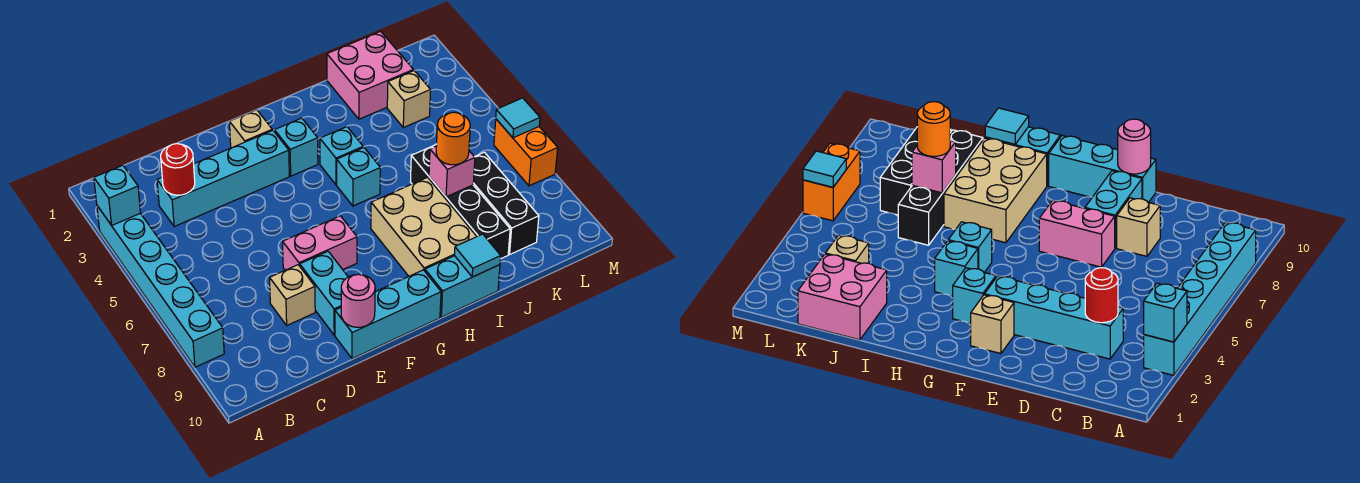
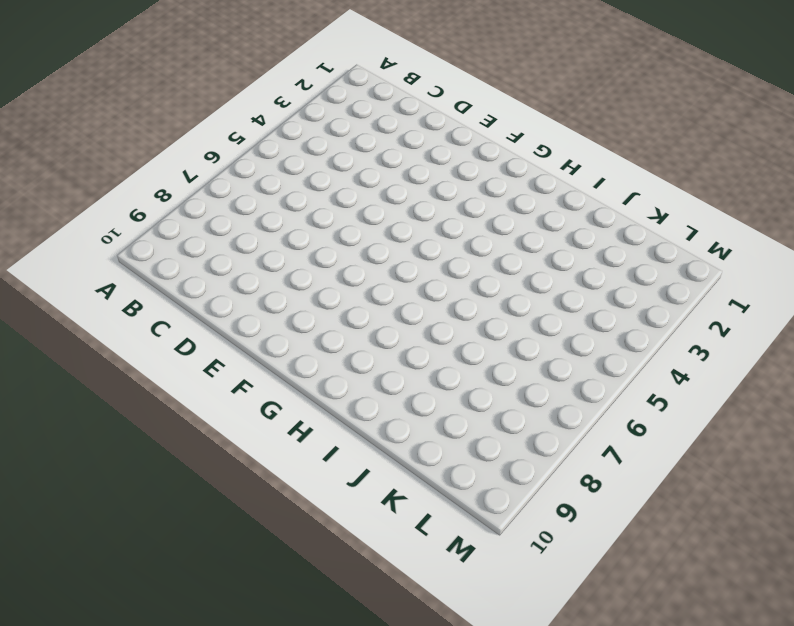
none -> cyan brick A3:A8 level 1
none -> cyan brick C3:F3 level 1
none -> tan brick D8 level 1

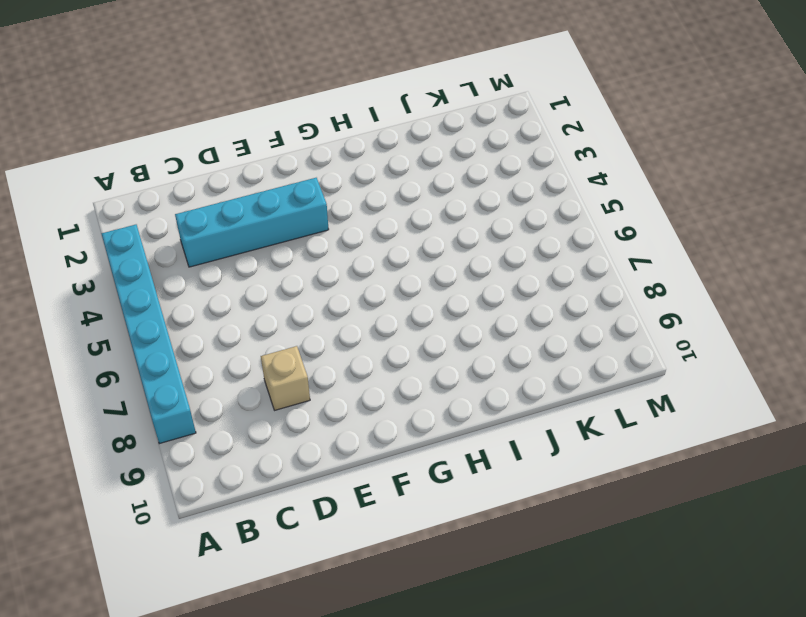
none -> pink brick E7:F7 level 1
none -> cyan brick E8:E9 level 1
none -> cyan brick E10:G10 level 1

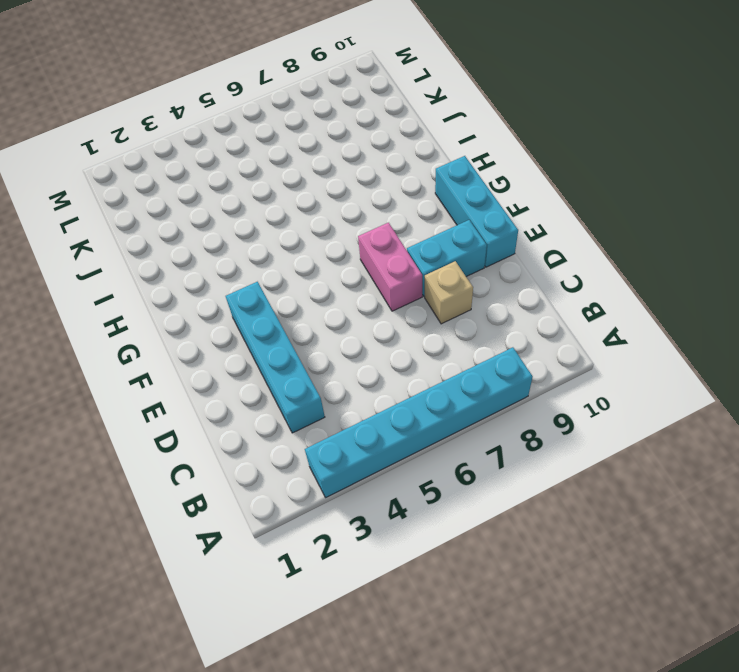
none -> tan brick F2 level 1
none -> cyan brick G3 level 1
none -> cyan brick H4 level 1

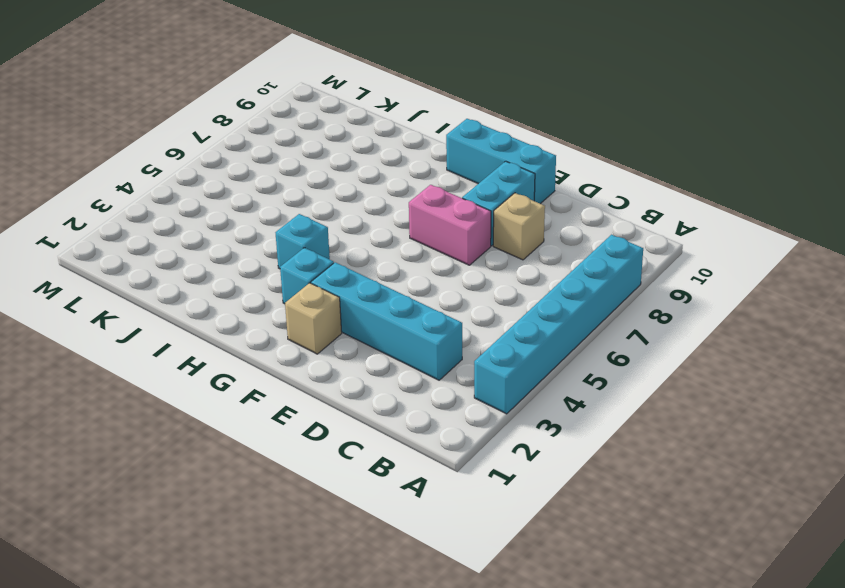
none -> cyan brick H5 level 1
none -> tan brick H7:I9 level 1
none -> cyan brick H10:I10 level 1

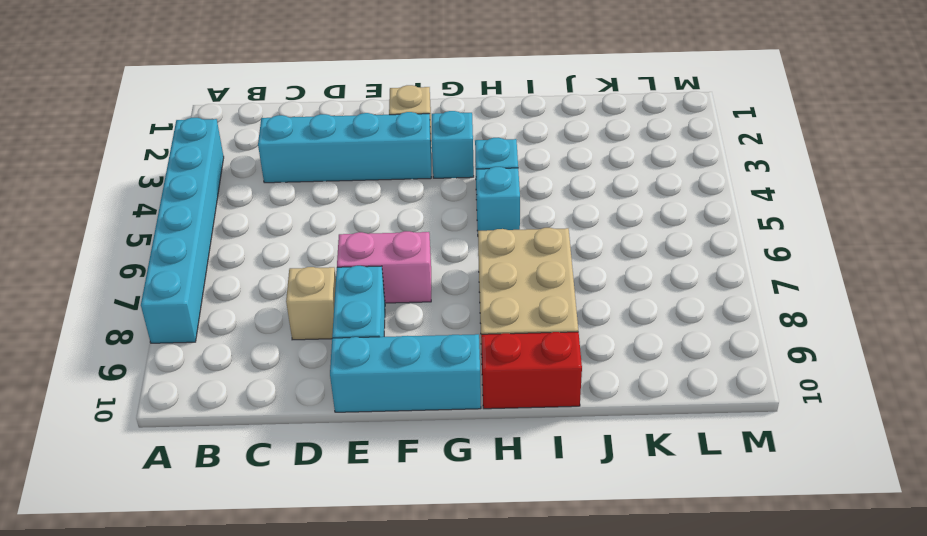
red brick H10:I10 level 1 -> cyan brick H10:I10 level 1
none -> pink brick J1:K2 level 1
none -> black brick J6:J9 level 1
none -> tan brick K3 level 1

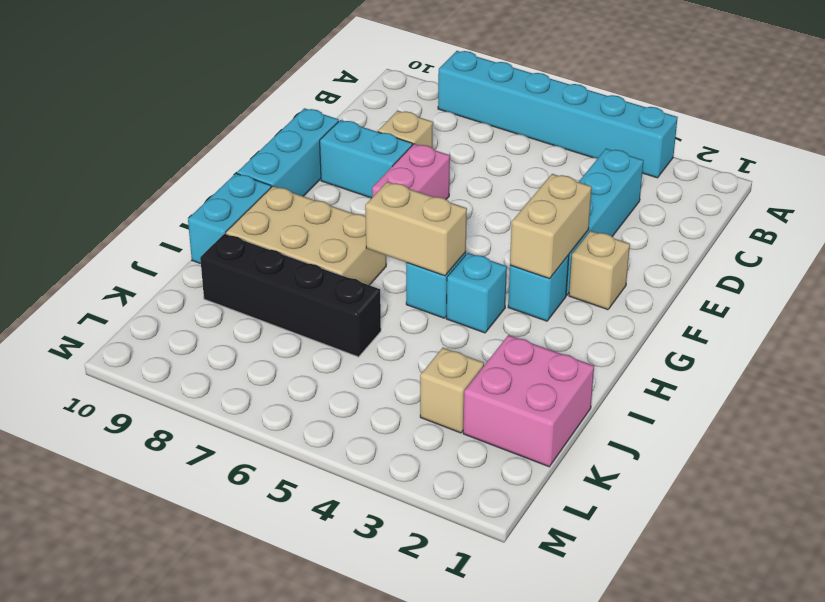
tan brick F3:G3 level 2 -> none
tan brick H5:H6 level 2 -> none
none -> black brick K7:K9 level 1
none -> orange brick M6:M7 level 1
none -> cyan brick A3 level 2

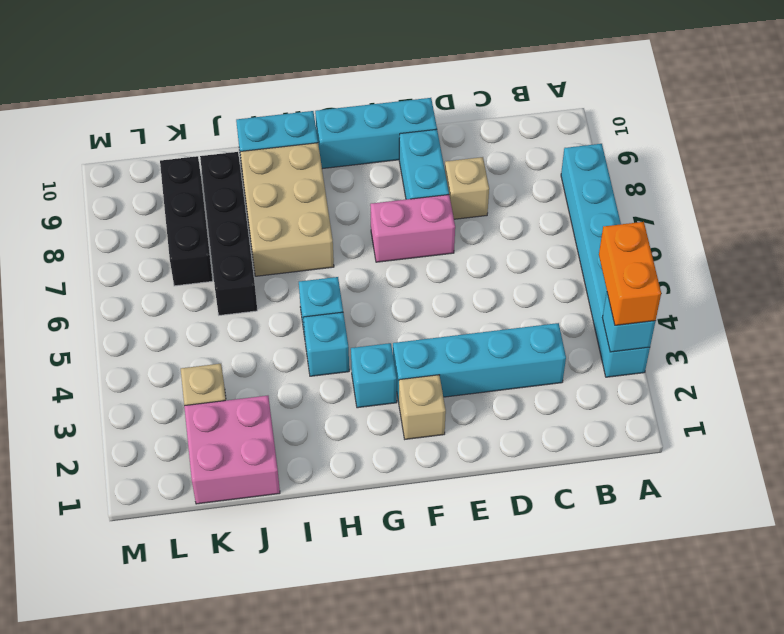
orange brick A3:A4 level 3 -> orange brick M6:M7 level 1
none -> red round brick C3 level 2
none -> pink round brick E10 level 2
none -> cyan tile I10 level 2

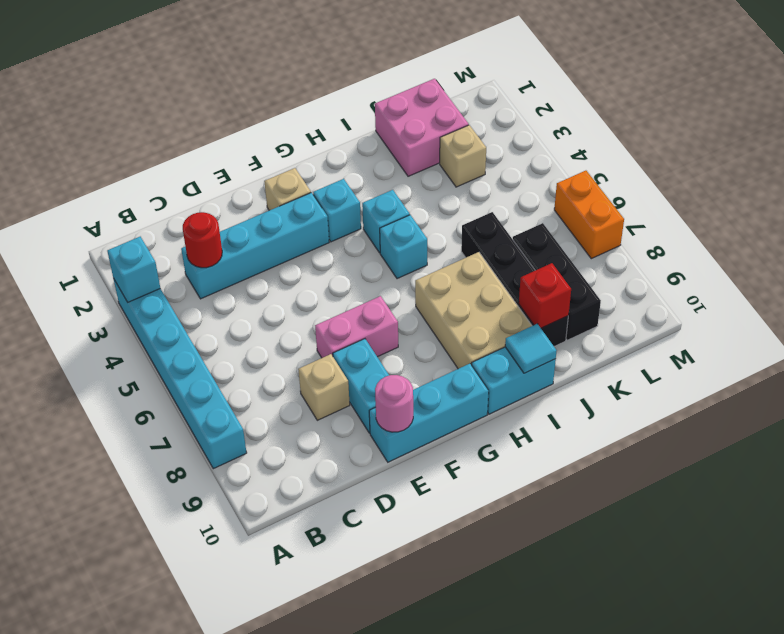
red brick J9 level 2 -> none
none -> pink brick J7 level 2
none -> cyan tile M6 level 2
none -> orange round brick J7 level 3

